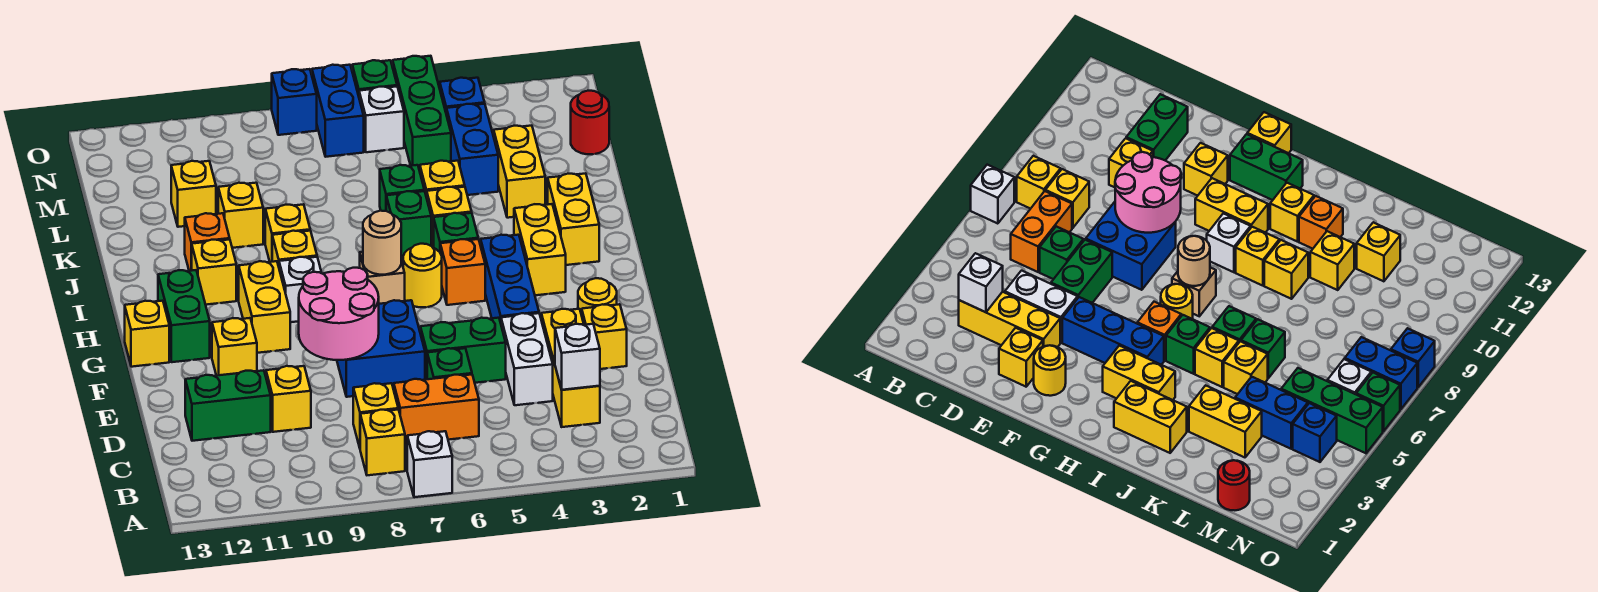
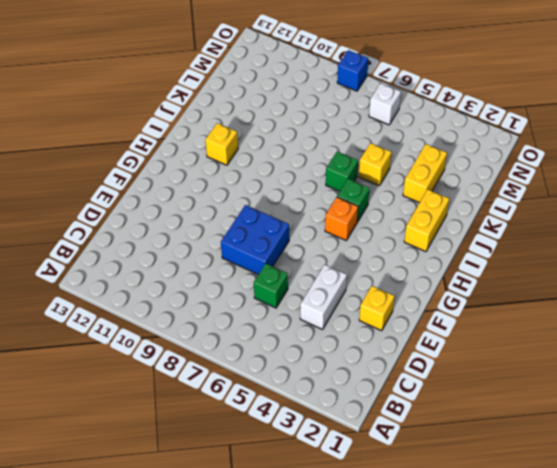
none -> white brick A7 level 1
none -> yellow brick B8 level 1
none -> yellow brick C3:E3 level 1
none -> orange brick C6:C7 level 1

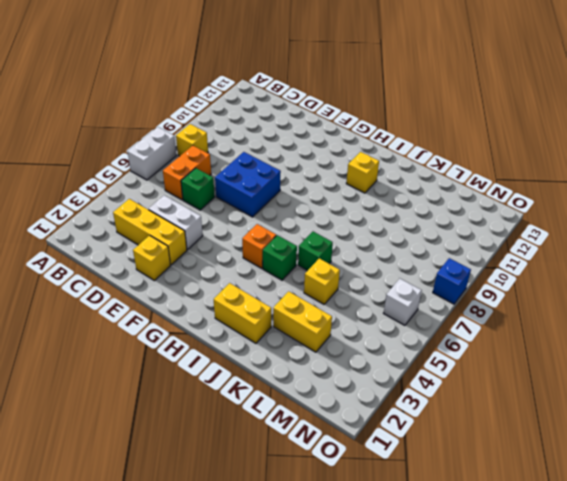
white brick A6:A7 level 1 -> white brick A7 level 1
none -> yellow brick C8 level 1
none -> yellow brick D10 level 1
none -> green brick D11:D12 level 1
none -> green brick E5:E6 level 1

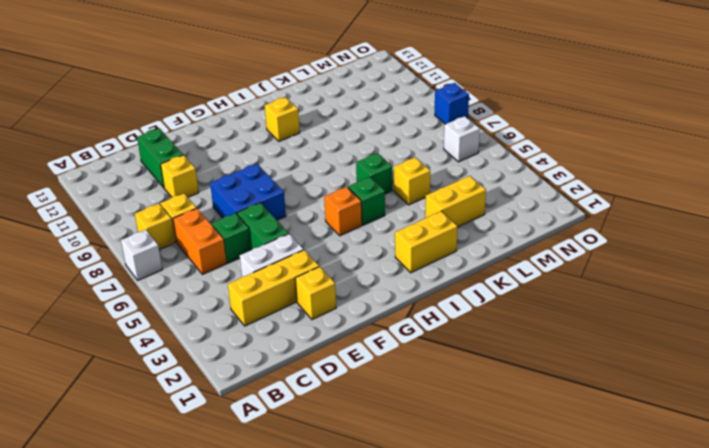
none -> yellow round brick F2 level 1
none -> blue brick F4:H4 level 1
none -> yellow brick F11 level 1
none -> yellow brick G10:H10 level 1

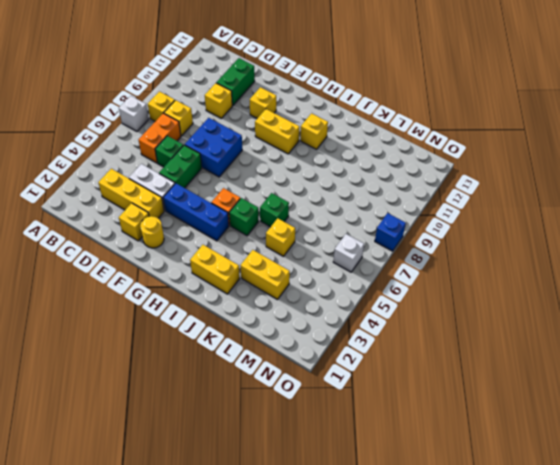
none -> green brick G12:H12 level 1
none -> yellow brick G13 level 1
none -> yellow brick H3:I3 level 1
none -> yellow round brick H6 level 1

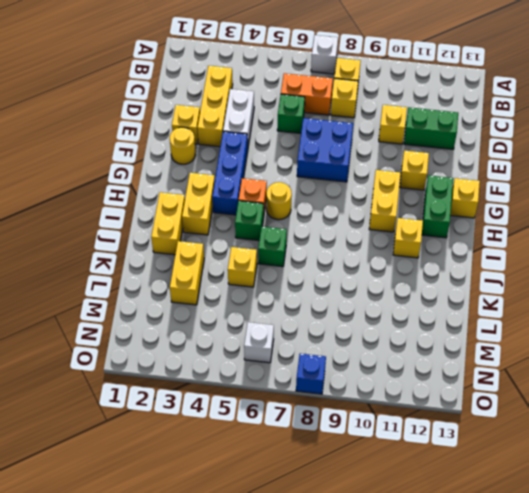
none -> green brick E5:E6 level 1
none -> tan brick H7 level 1
none -> white brick H9 level 1
none -> yellow brick I9 level 1

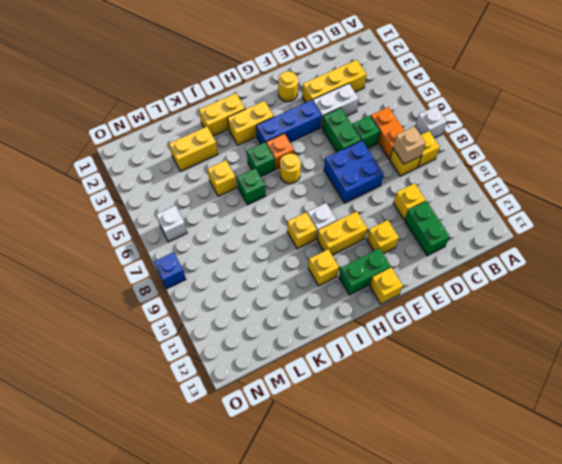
tan brick C8 level 2 -> tan brick H7 level 1
none -> yellow brick E2 level 1
none -> yellow brick J5 level 1
none -> yellow brick J9 level 1
none -> orange brick J11 level 1

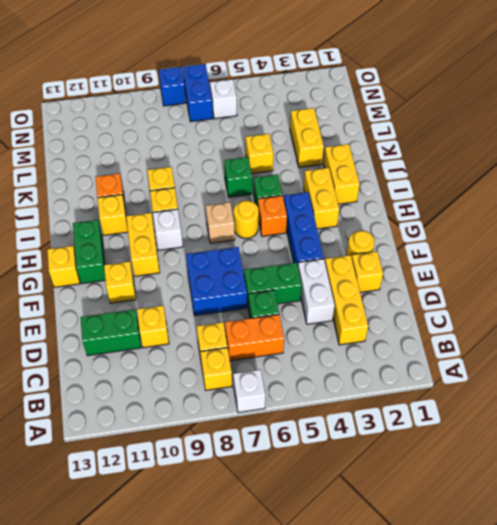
none -> yellow brick J5 level 1
none -> green brick K6 level 1
none -> yellow brick K10 level 1
none -> blue brick L4:M4 level 1

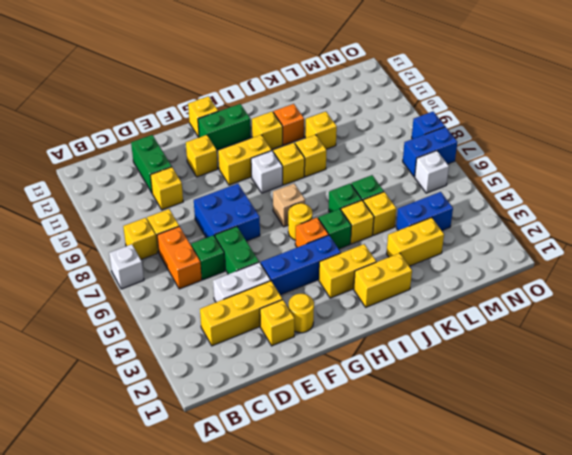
none -> yellow brick L11 level 1
none -> red round brick M1 level 1
none -> green brick M5:O5 level 1
none -> blue brick N4 level 1

